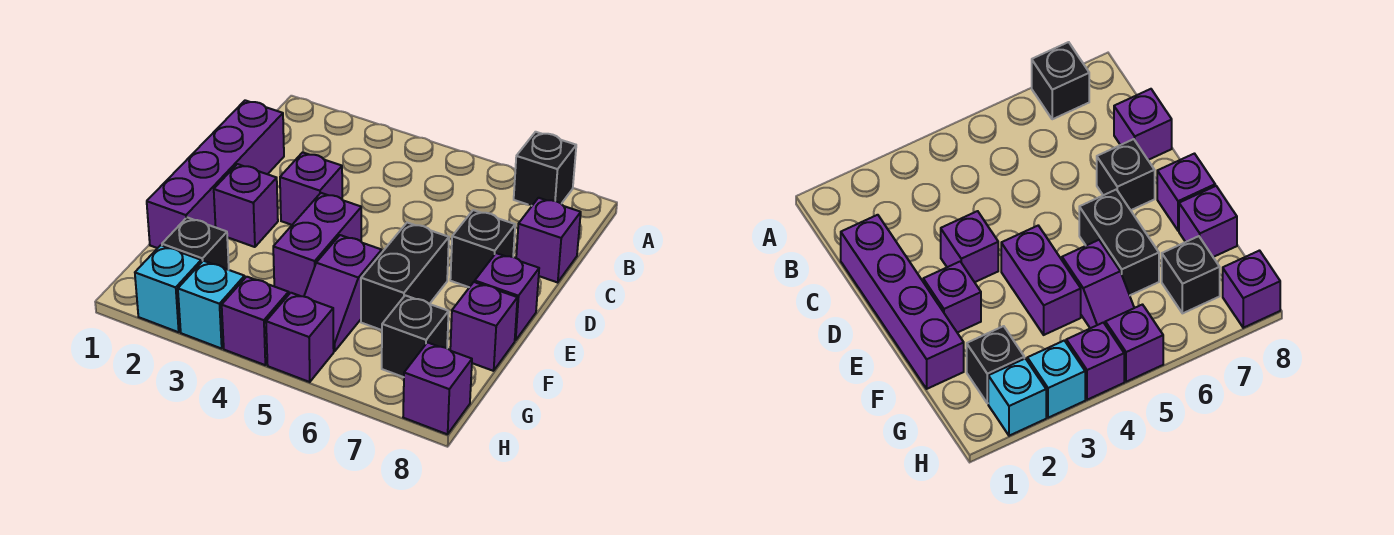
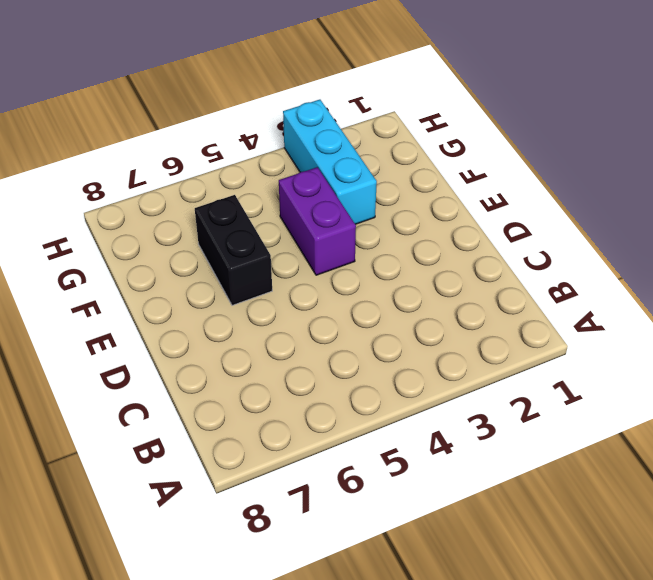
cyan brick F3:H3 level 1 -> cyan brick H3 level 1
none -> black brick A7 level 1
none -> purple brick C1:F1 level 1
none -> purple brick C8 level 1

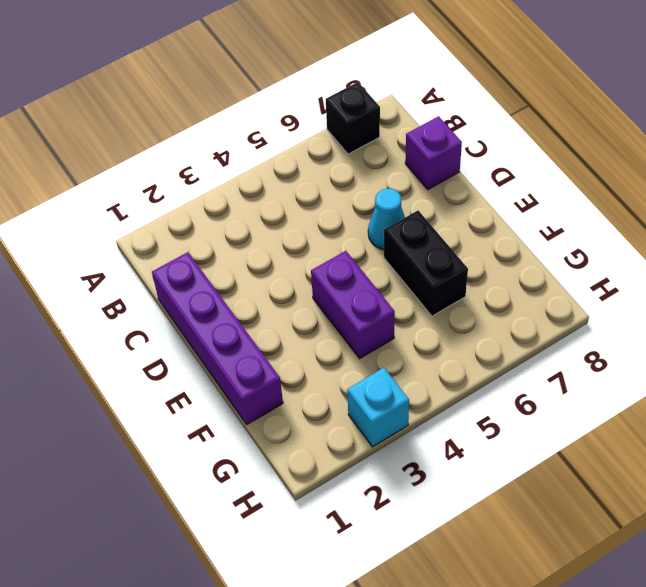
cyan cone D6 level 1 -> none
none -> purple brick D3 level 1
none -> black brick D7 level 1
none -> purple brick E2 level 1

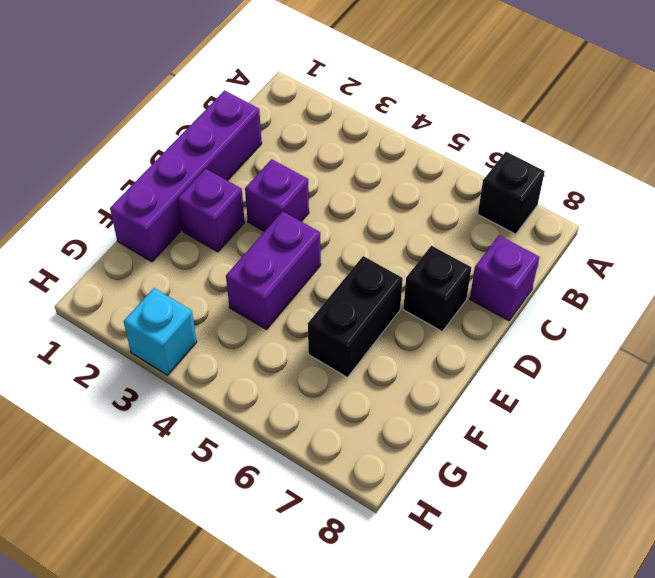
none -> purple brick E8 level 1
none -> purple slope F5:G5 level 1 top F
none -> purple brick F8 level 1

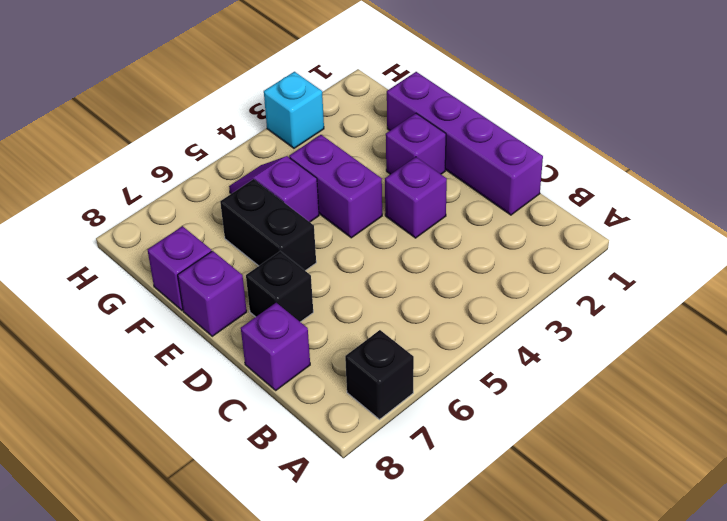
none -> black brick G2 level 1
none -> black brick G7 level 1
none -> cyan brick H2 level 1

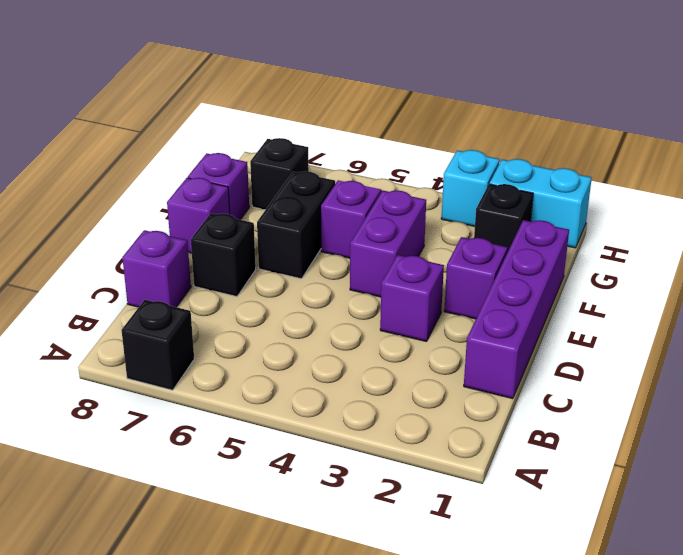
cyan brick H1:H2 level 1 -> cyan brick H2 level 1
none -> purple brick H4 level 1
none -> purple brick H5 level 1
none -> purple brick H8 level 1

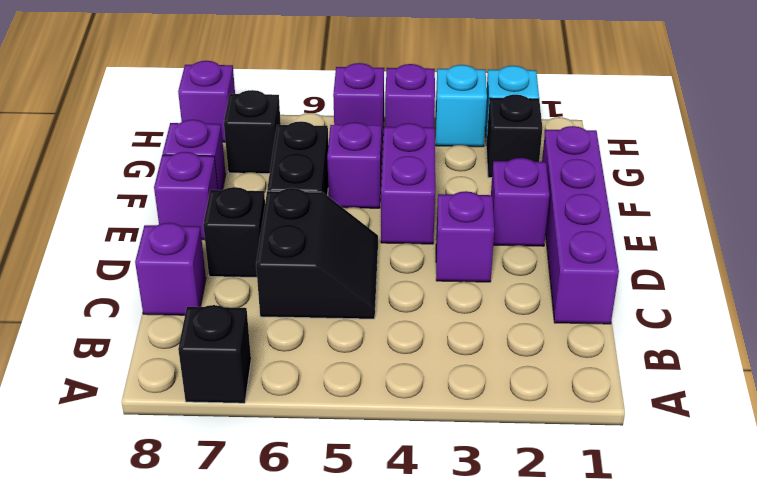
black slope C5:D6 level 1 top 6 -> none

